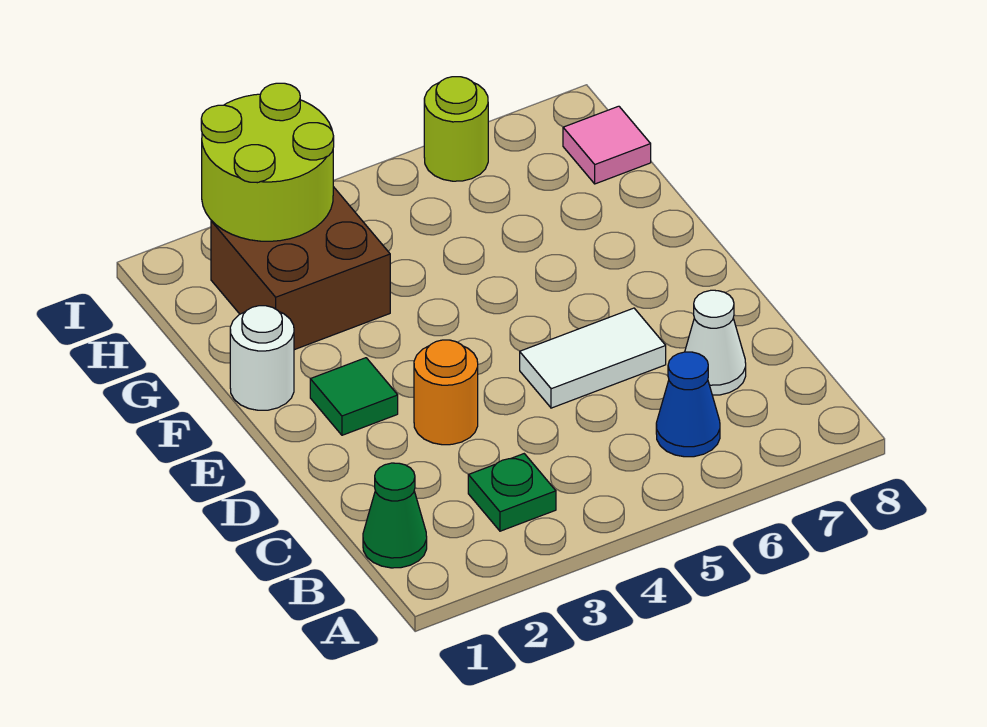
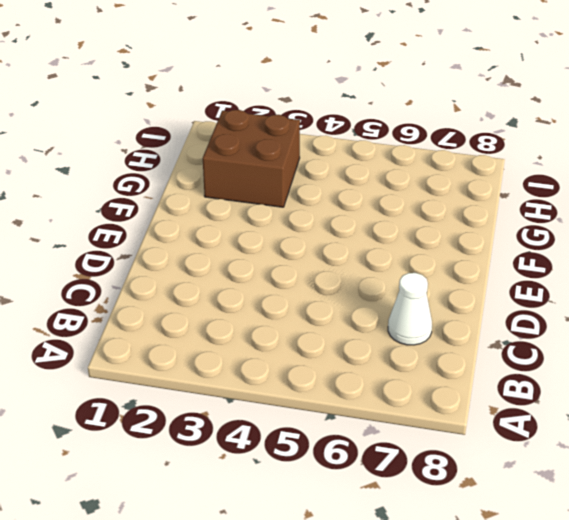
none -> green cone B1 level 1
none -> green plate B3 level 1
none -> blue cone B6 level 1

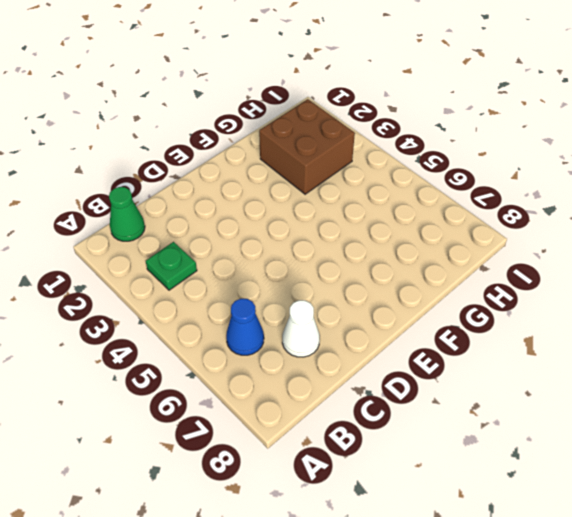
none -> orange round brick D3 level 1
none -> white tile D5:D6 level 1
none -> green tile E2 level 1

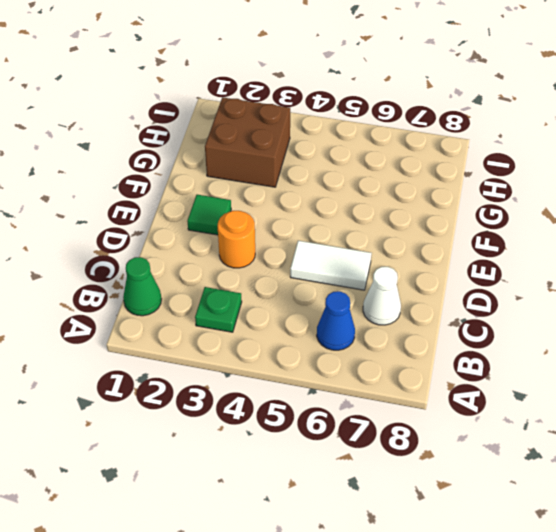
none -> white round brick F1 level 1
none -> pink tile H8 level 1
none -> lime round brick I6 level 1

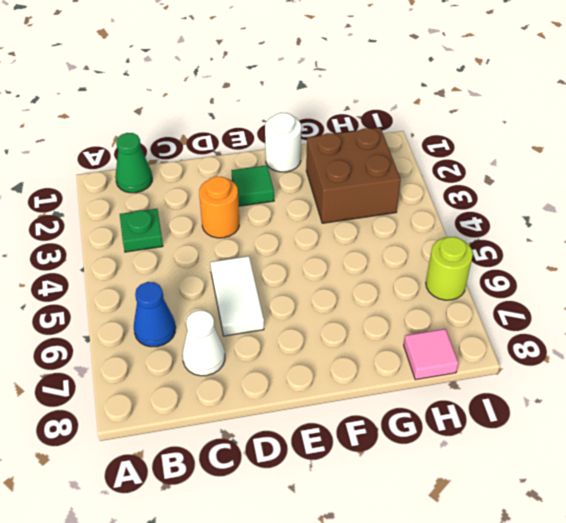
none -> lime round brick H2:I3 level 2

